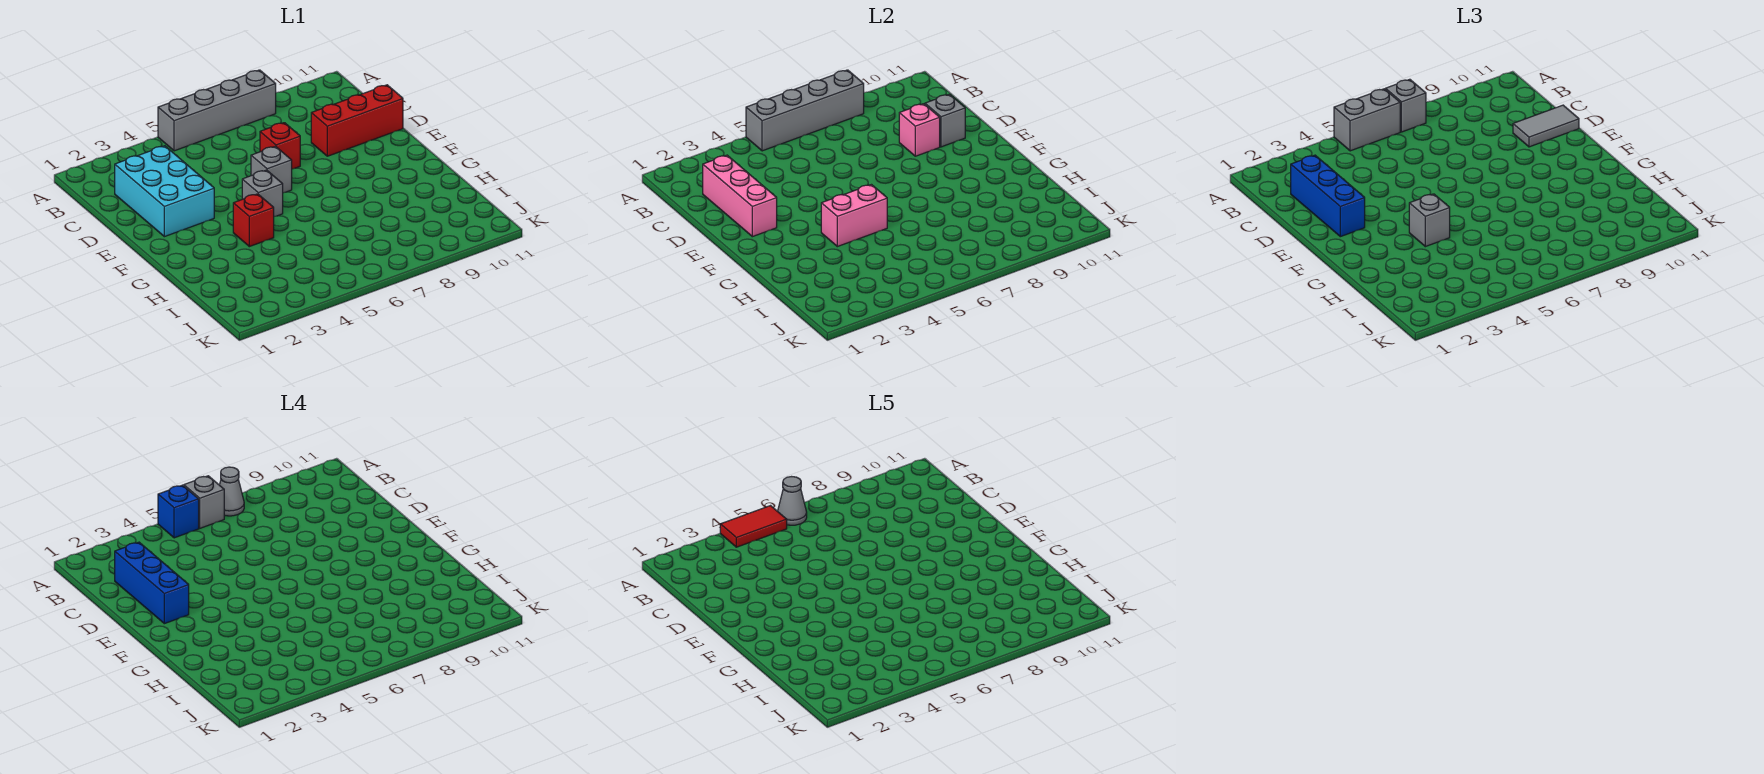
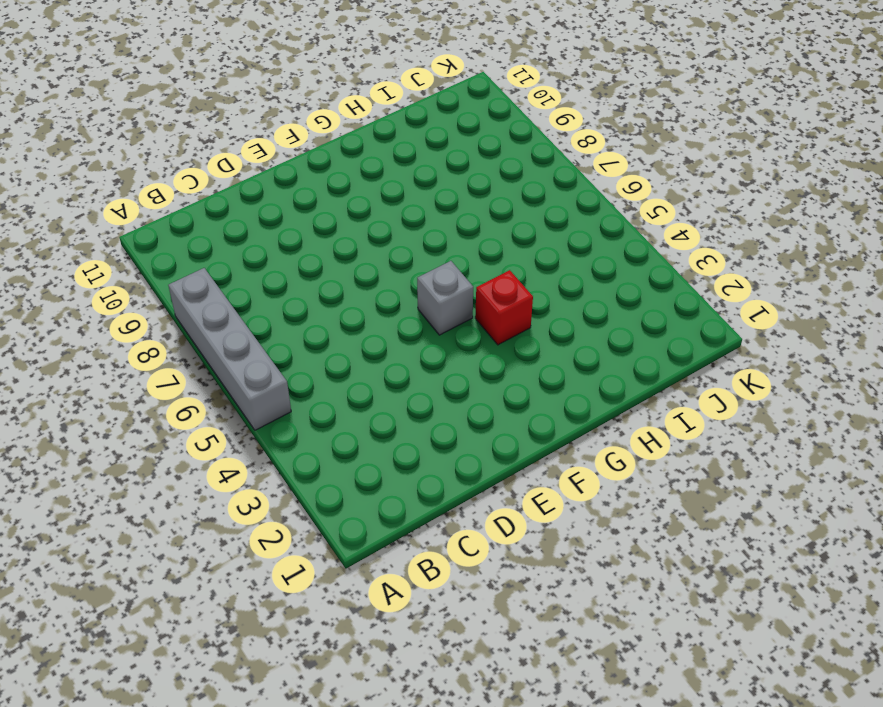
none -> cyan brick C2:E3 level 1
none -> red brick D7 level 1
none -> red brick D9:D11 level 1

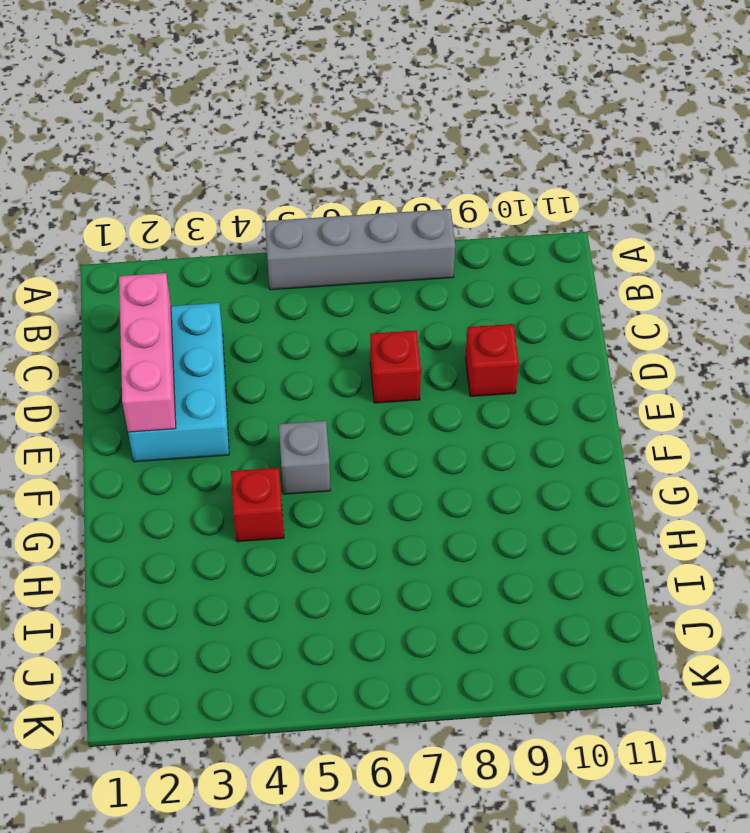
red brick D9 level 1 -> red brick D9:D11 level 1
none -> grey brick E6 level 1
none -> grey brick A5:A8 level 2
none -> pink brick D9 level 2

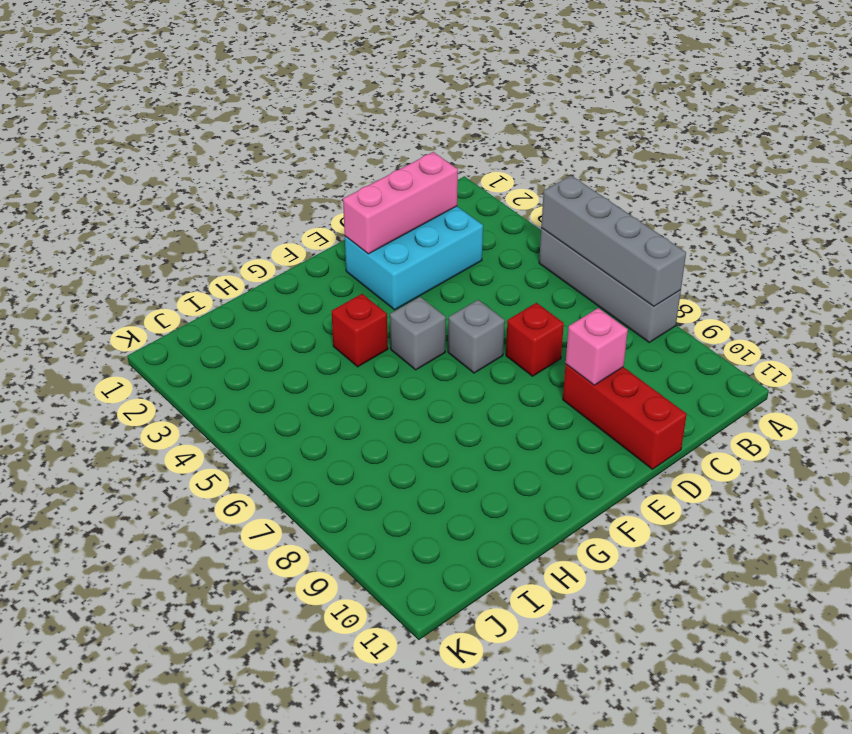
none -> grey brick D10 level 2
none -> pink brick G4:G5 level 2
none -> grey brick A5:A6 level 3

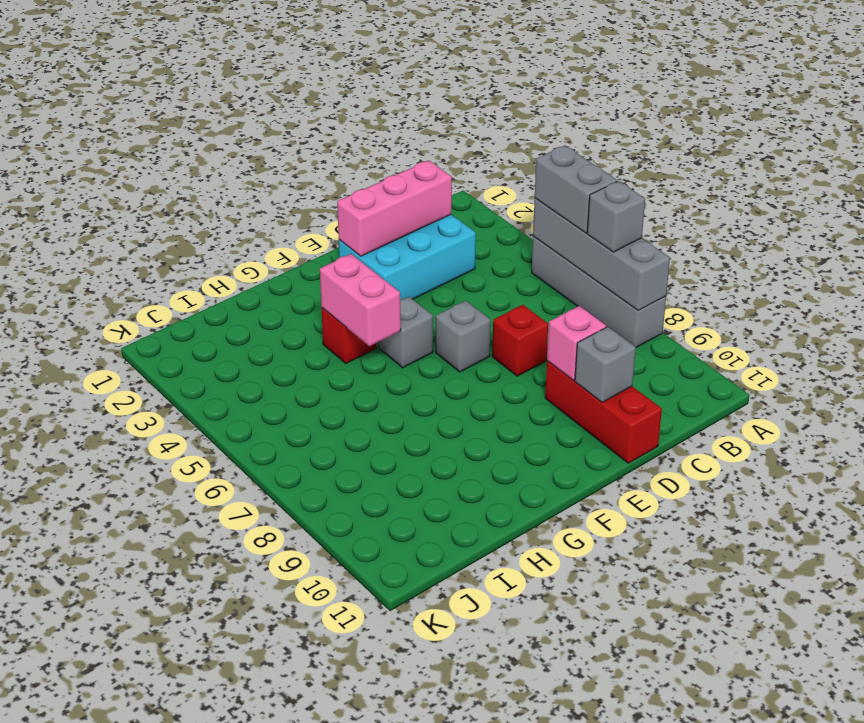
none -> blue brick C2:E2 level 3
none -> grey tile D10:D11 level 3
none -> grey brick G4 level 3

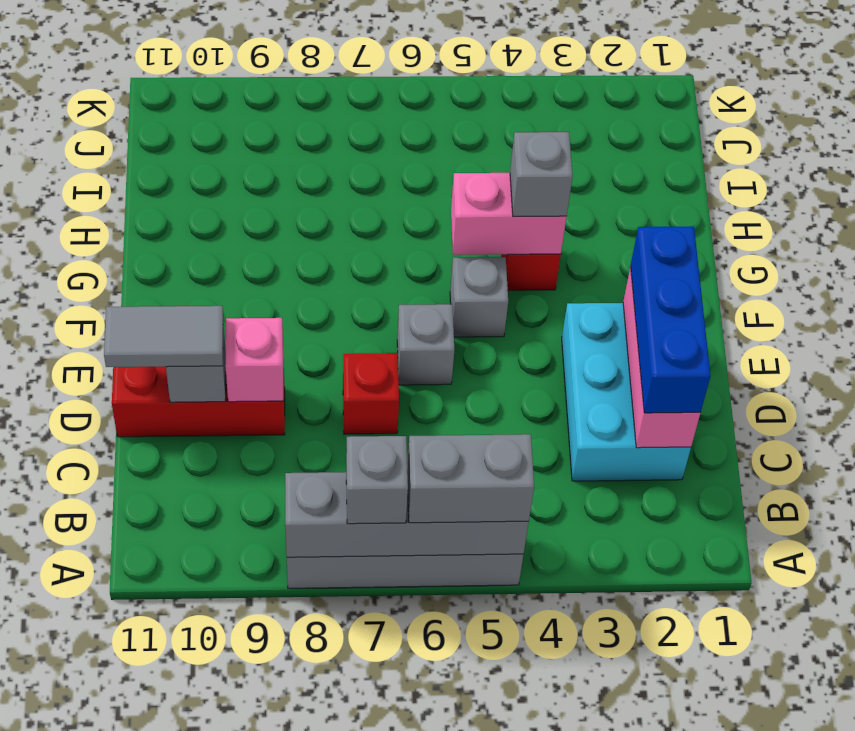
none -> blue brick A5 level 4
none -> grey brick A6 level 4
none -> grey cone A7 level 4

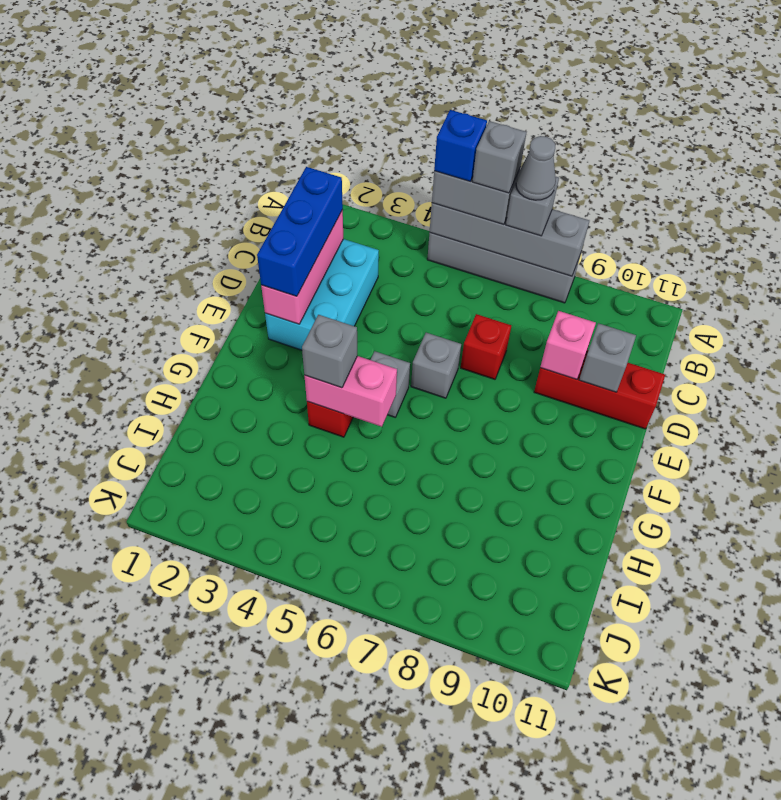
none -> grey tile D10:D11 level 3
none -> blue brick C2:E2 level 4
none -> red tile A4:A5 level 5

